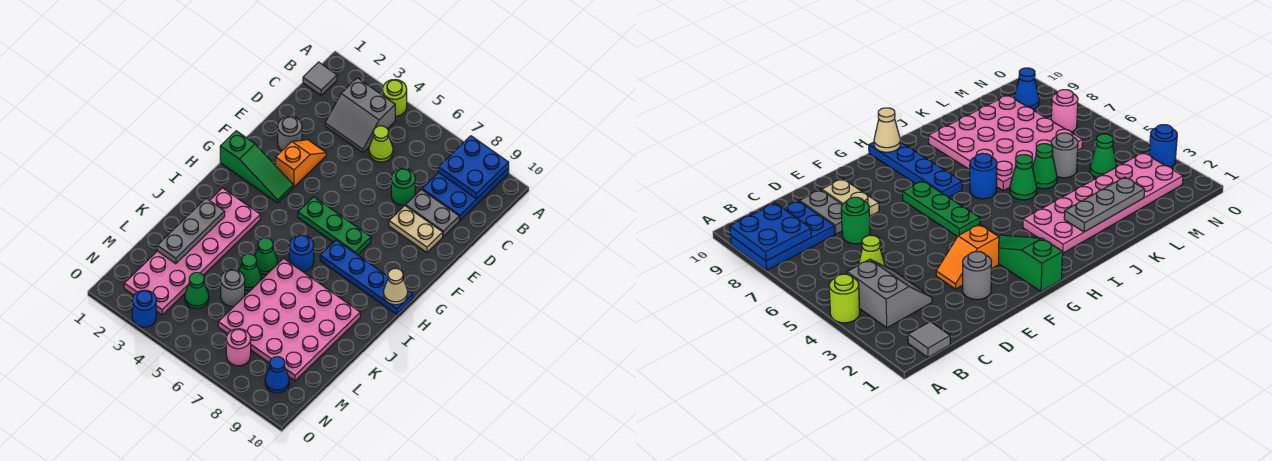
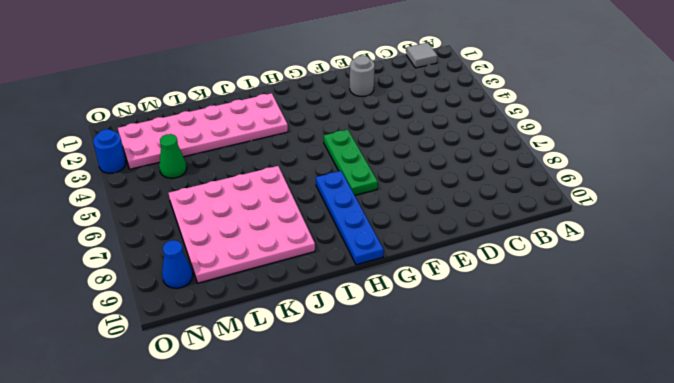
none -> lime round brick A4 level 1
none -> blue plate A8:C9 level 1
none -> grey slope B3:C4 level 1 top B

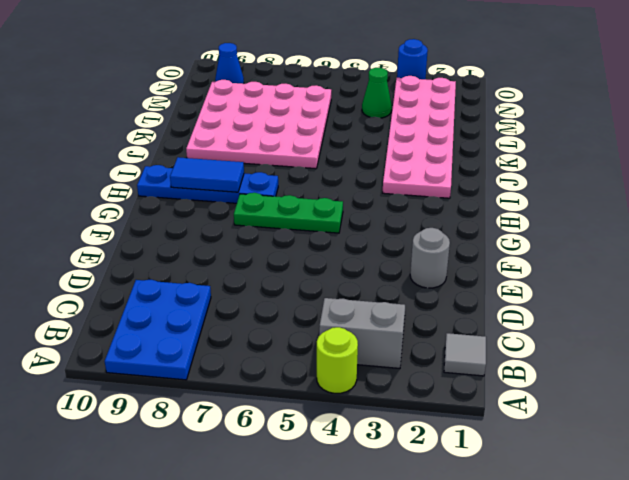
blue tile H8:H9 level 2 -> none
none -> lime cone C5 level 1
none -> green round brick D7 level 1
none -> grey plate D8:D9 level 1

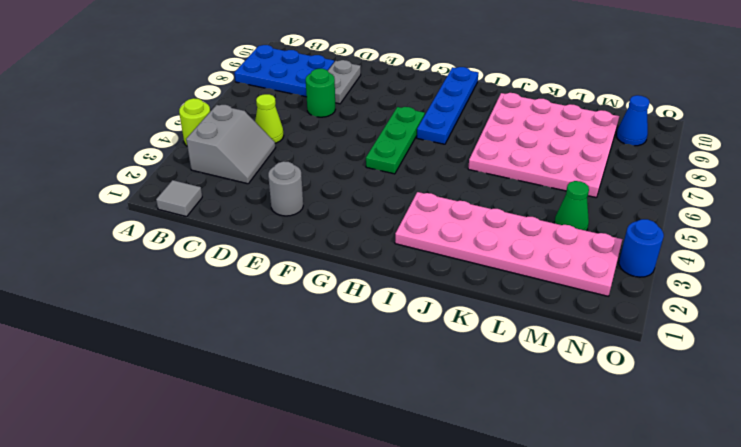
none -> orange slope E3:F3 level 1 top F
none -> tan plate E8:E9 level 1
none -> green slope G1:G3 level 1 top 1

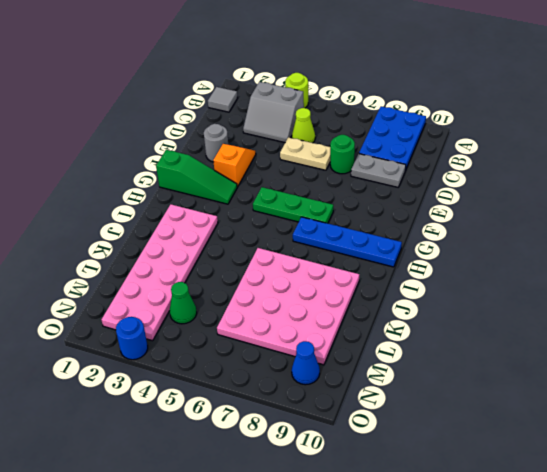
tan plate D5:D6 level 1 -> tan plate E8:E9 level 1
none -> blue round brick I6 level 1
none -> green cone J5 level 1
none -> green cone K5 level 1

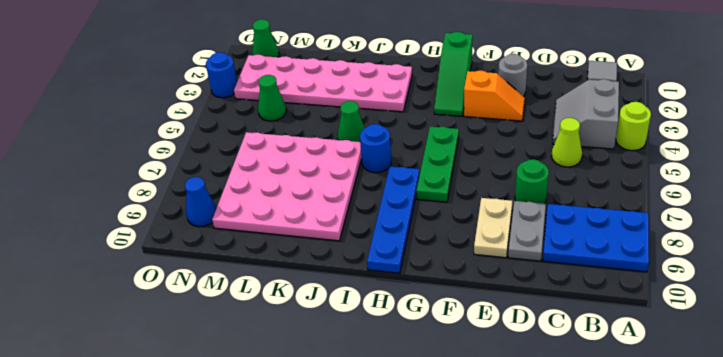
green cone N1 level 1 -> green cone K5 level 1
none -> grey round brick L5 level 1
none -> pink round brick N7 level 1
none -> blue plate A8:B9 level 2

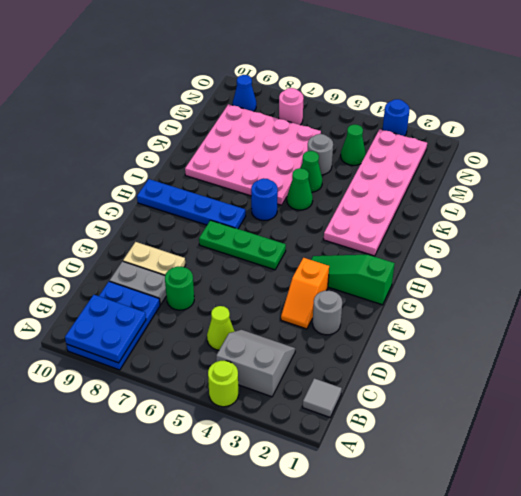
none -> tan cone H10 level 2
none -> grey plate J2:L2 level 2

